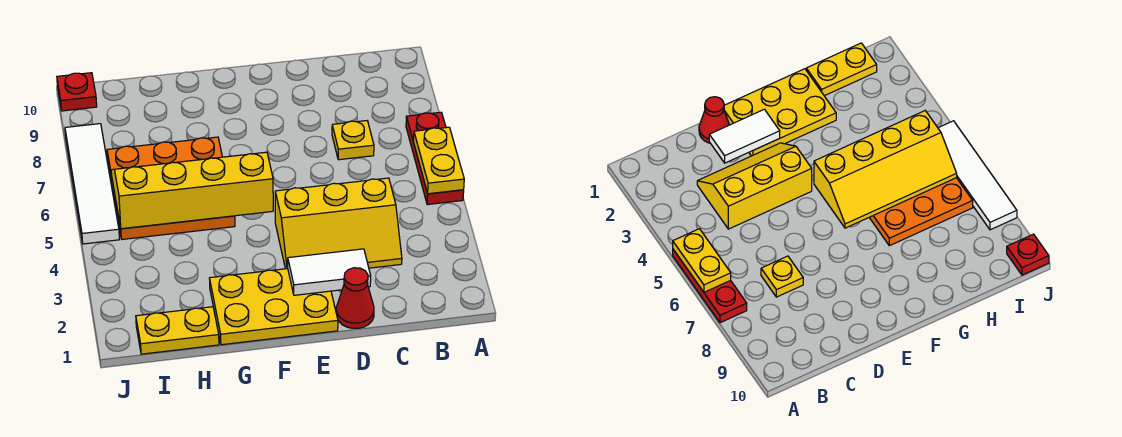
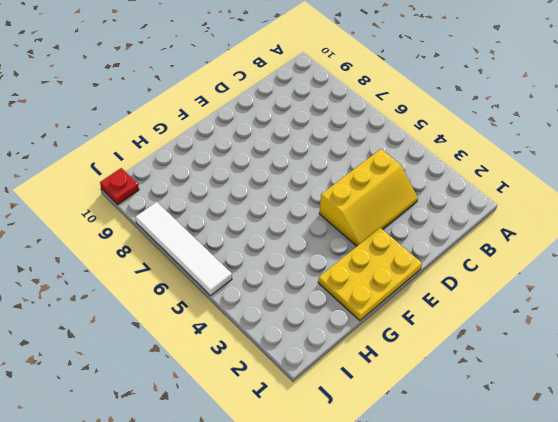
none -> red plate A5:A7 level 1
none -> yellow plate C7 level 1
none -> red cone D1 level 1

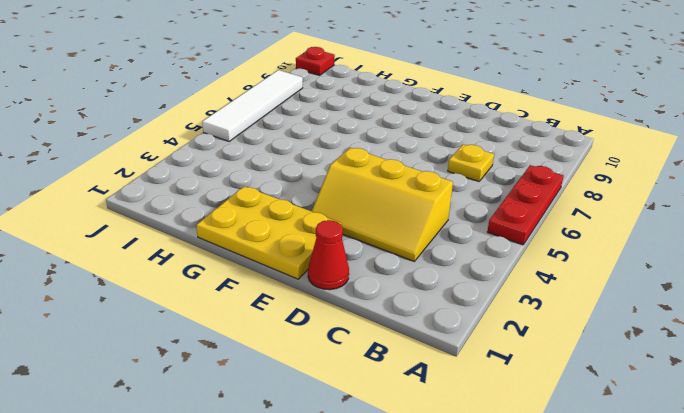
none -> orange plate G5:I7 level 1
none -> yellow plate H1:I1 level 1
none -> yellow plate A5:A6 level 2

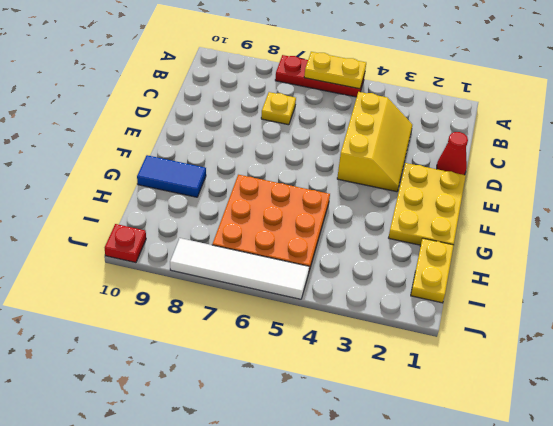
blue tile G9:G10 level 1 -> none
none -> white tile D2:E2 level 2
none -> yellow slope F5:I6 level 2 top 5

